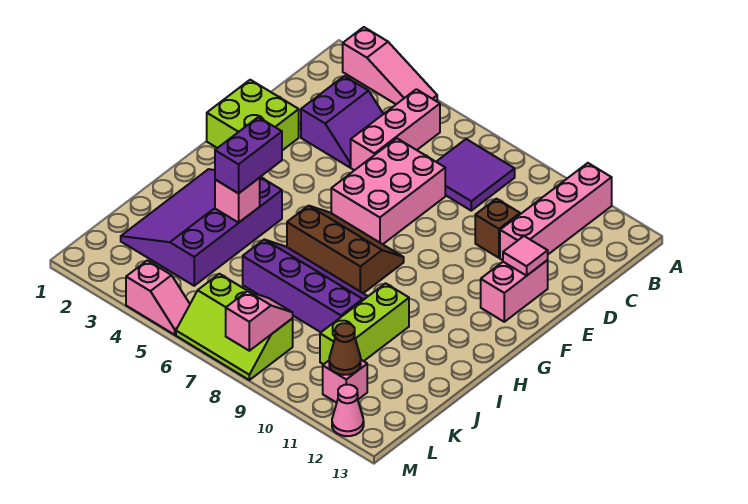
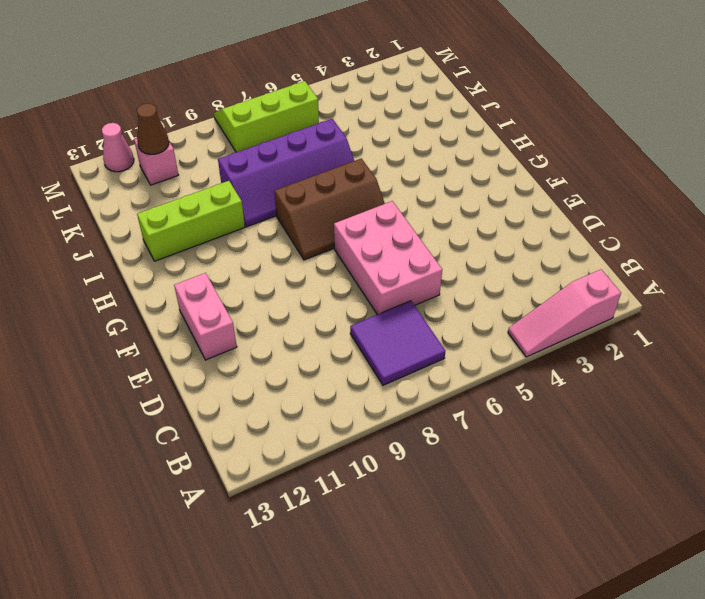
lime brick I10:I12 level 1 -> lime brick I10:K10 level 1
none -> pink brick A11:D11 level 1
none -> pink brick B5:D5 level 1
none -> purple slope C3:D4 level 1 top 3

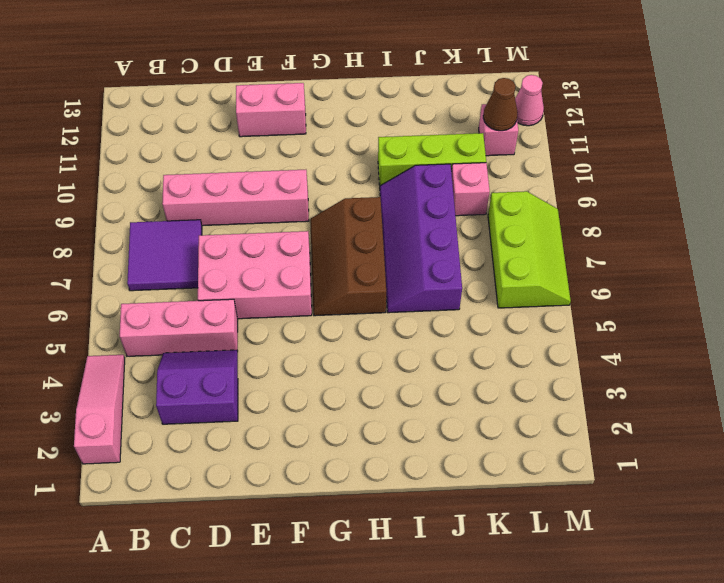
pink brick C9:F9 level 1 -> pink brick A11:D11 level 1
pink brick K9 level 1 -> pink brick I4 level 2
none -> brown brick D10 level 1
none -> lime brick E1:F2 level 1
none -> purple slope H2:K4 level 1 top 4

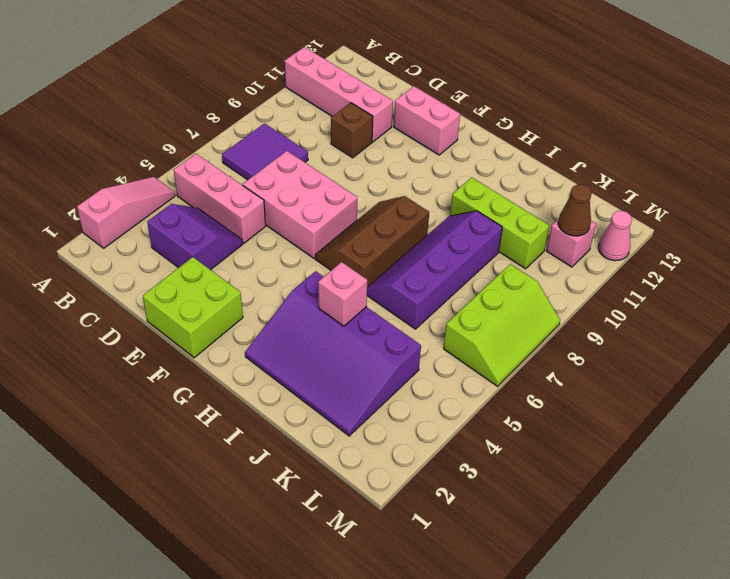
none -> pink slope M4:M5 level 1 top 4
none -> pink tile E12 level 2
none -> pink slope L8:M8 level 2 top M

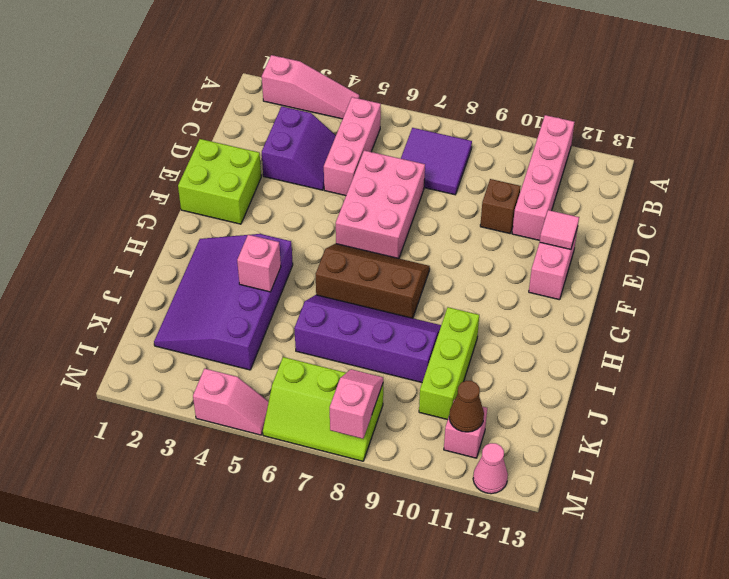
none -> purple brick H4:I4 level 3

